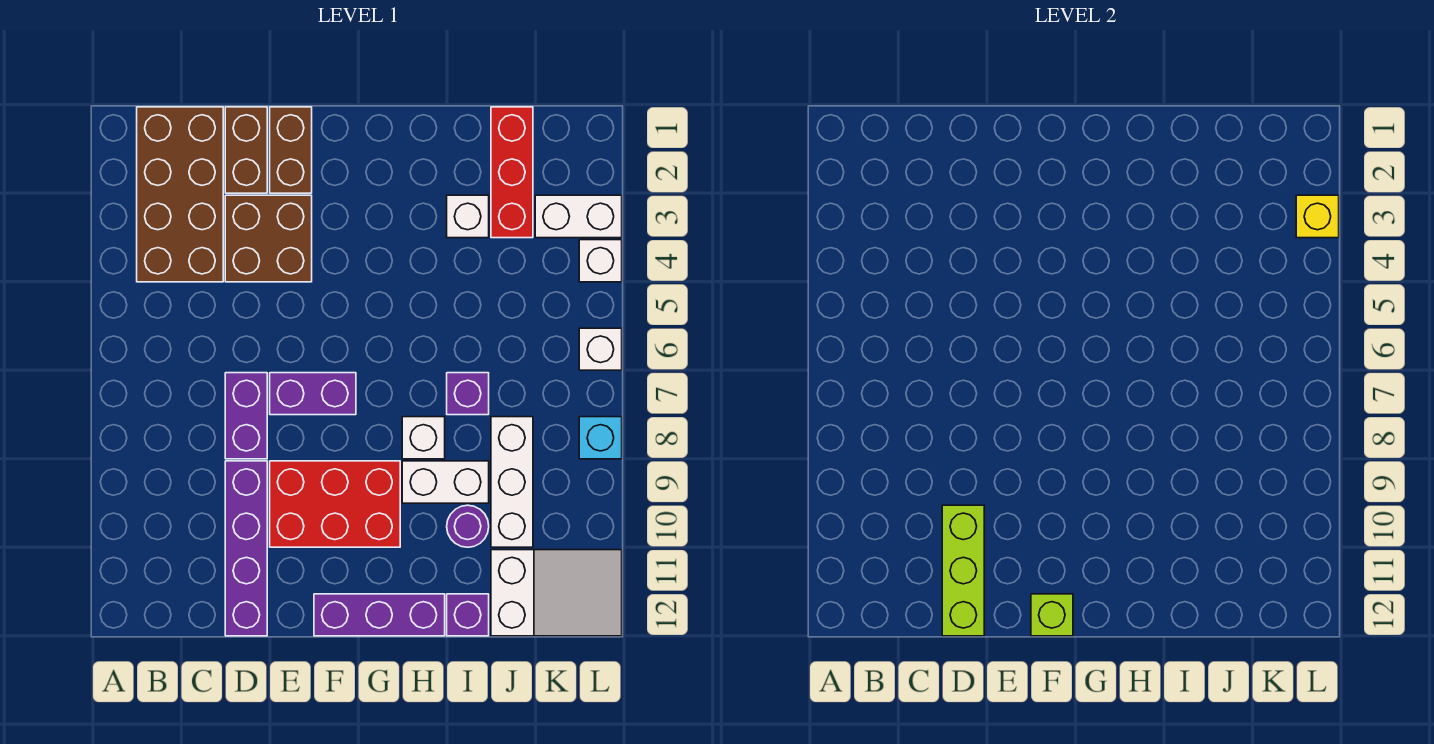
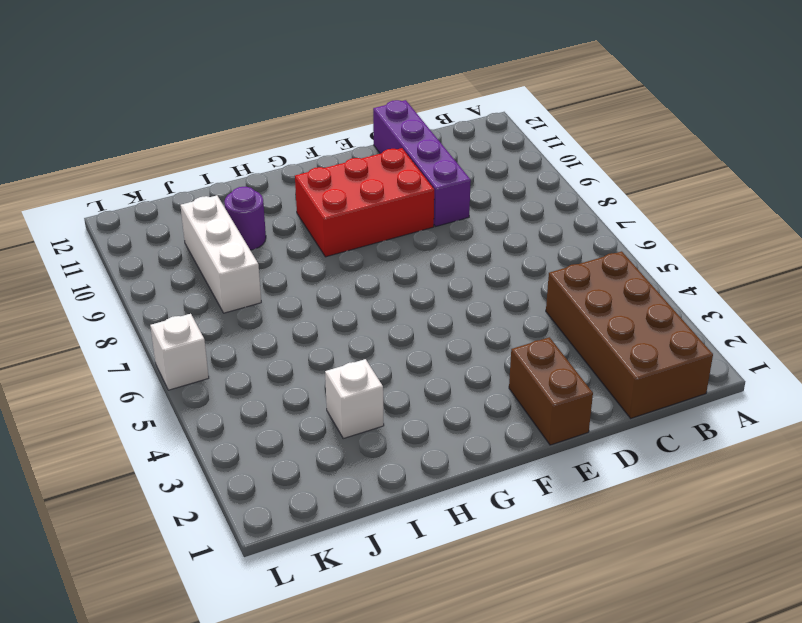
none -> brown brick D1:D2 level 1
none -> brown brick D3:E4 level 1
none -> purple brick D7:D8 level 1

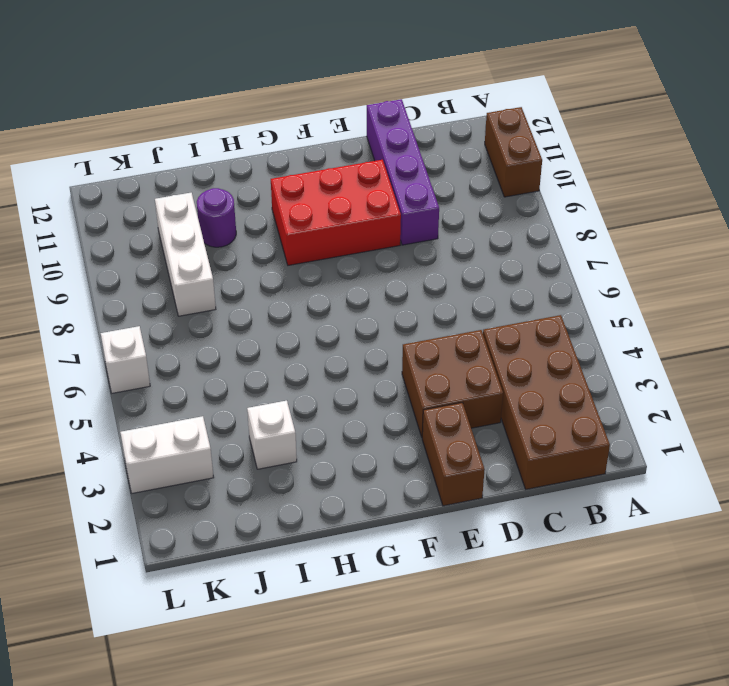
brown brick A10:A11 level 1 -> brown brick D1:D2 level 1
none -> purple brick D7:D8 level 1
none -> purple brick E7:F7 level 1
none -> purple brick F12:H12 level 1

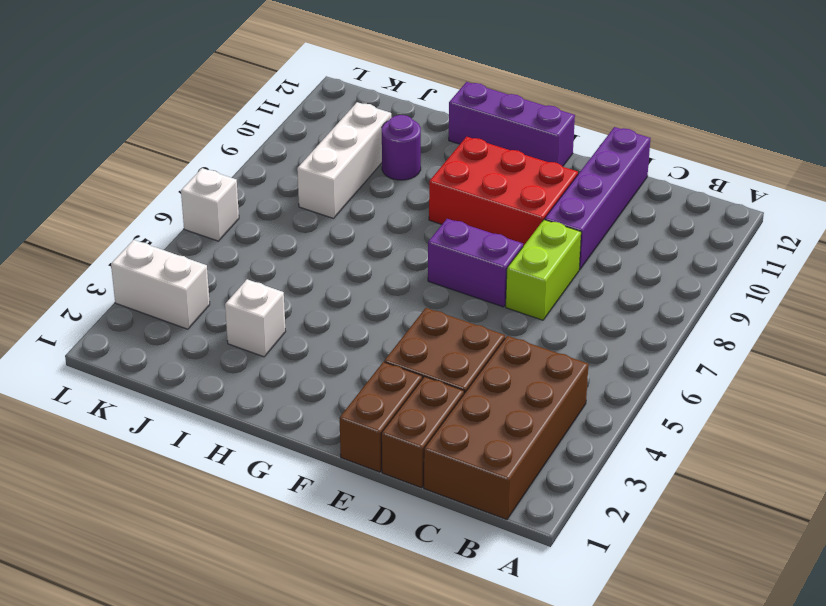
lime brick D7:D8 level 1 -> purple brick D7:D8 level 1
none -> white brick H8 level 1
none -> white brick H9:I9 level 1
none -> purple brick I7 level 1

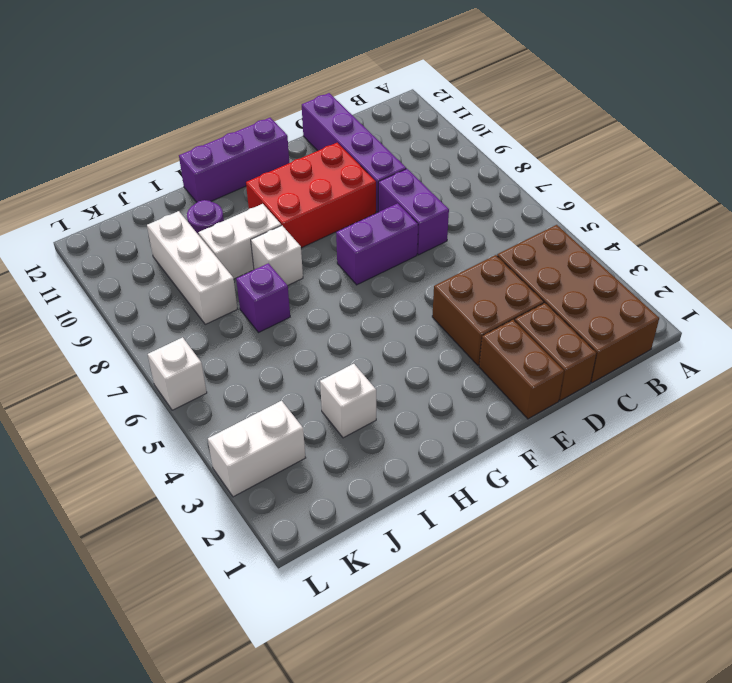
none -> purple brick I12 level 1
none -> red brick J1:J3 level 1
none -> white slope J11:L12 level 1 top J

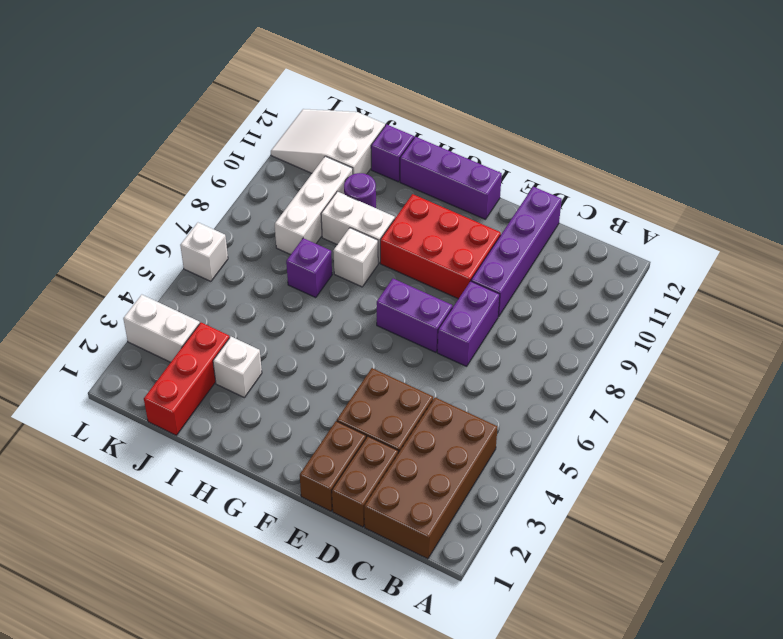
none -> white brick L4 level 1
none -> cyan brick L8 level 1
none -> lime brick D10:D12 level 2

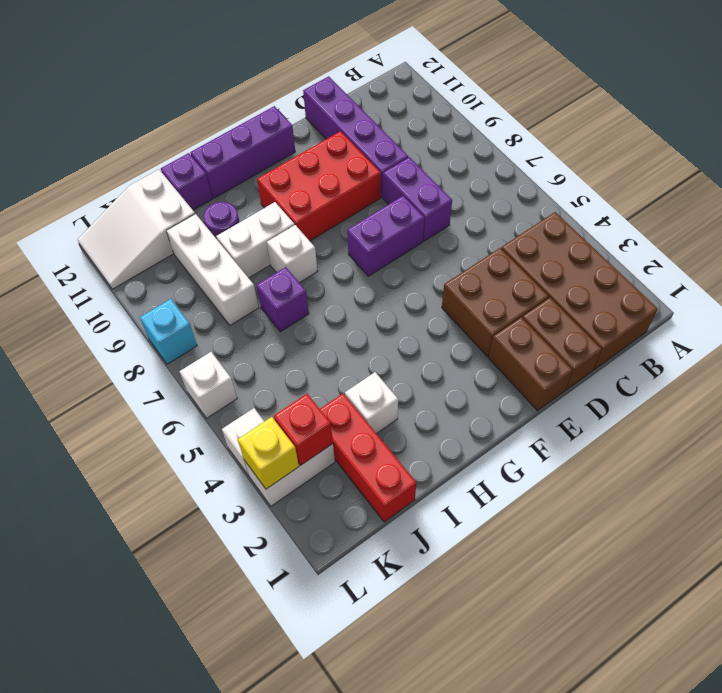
red brick K3 level 2 -> none
none -> lime brick D10:D12 level 2
none -> lime brick F12 level 2

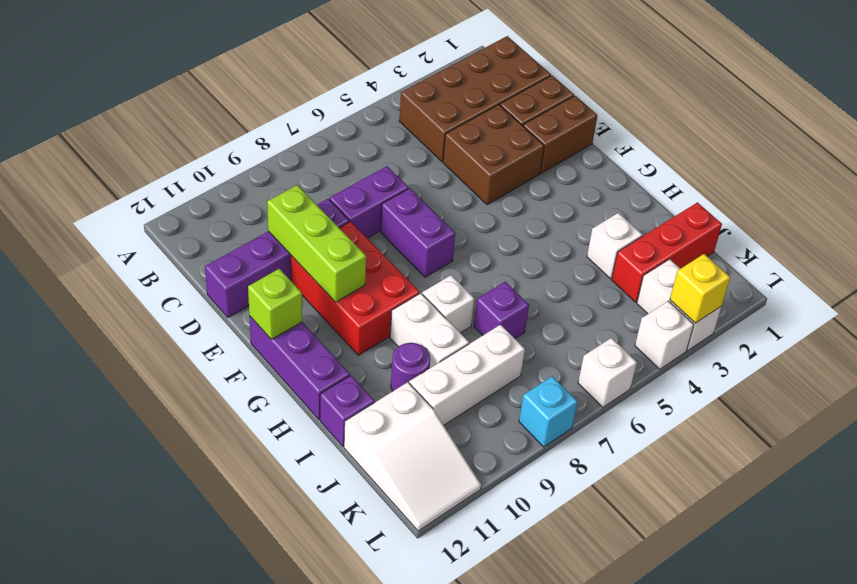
lime brick D10:F10 level 2 -> lime brick D10:D12 level 2

